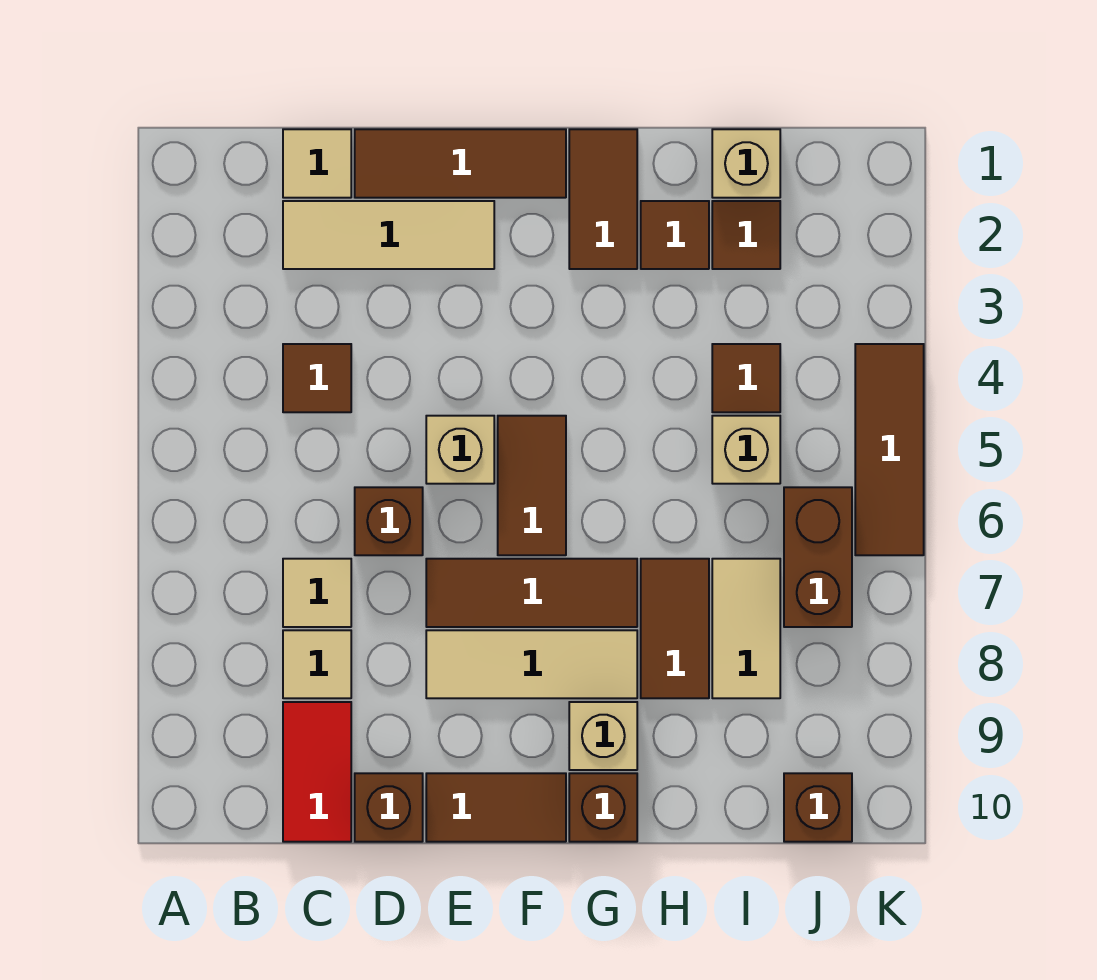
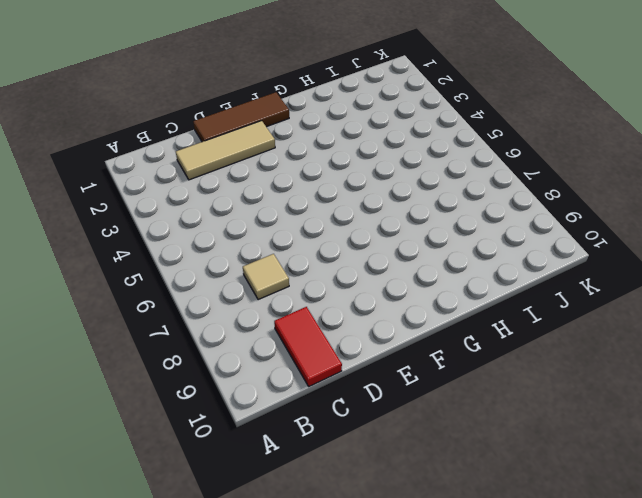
none -> tan tile C1 level 1
none -> brown tile C4 level 1
none -> tan tile C8 level 1

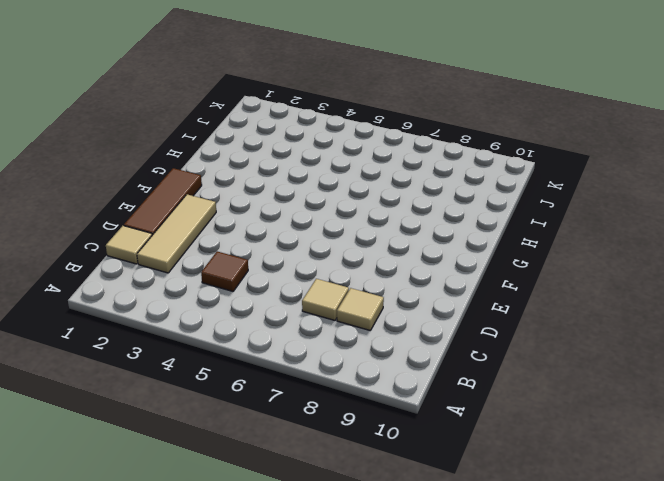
none -> red tile C9:C10 level 1
none -> brown brick D6 level 1
none -> brown brick D10 level 1

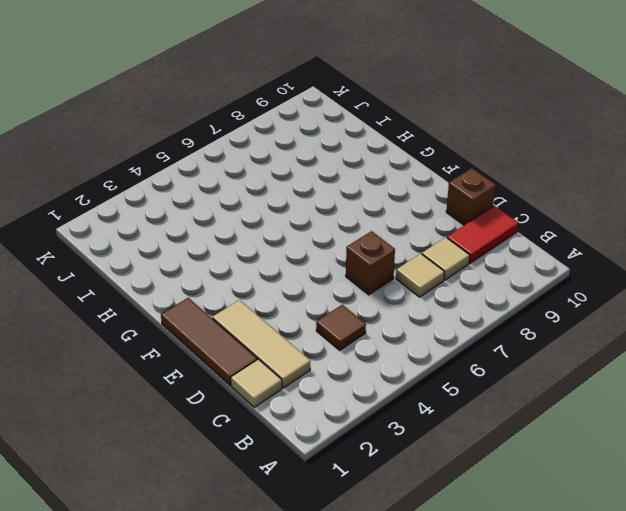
none -> tan brick E5 level 1
none -> brown tile E7:G7 level 1
none -> tan tile E8:G8 level 1

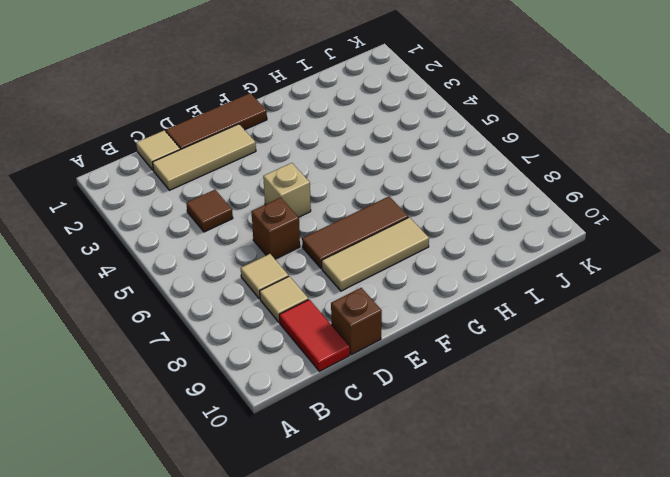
none -> brown tile E10:F10 level 1
none -> brown tile F5:F6 level 1
none -> brown tile G1:G2 level 1

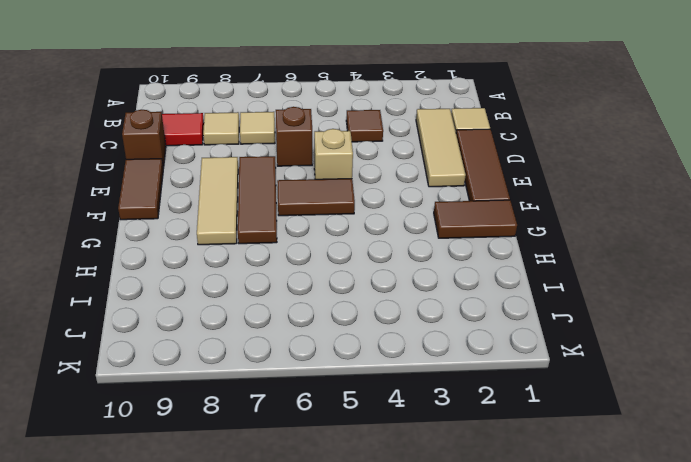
none -> tan brick G9 level 1
none -> brown brick G10 level 1
none -> brown tile H2 level 1

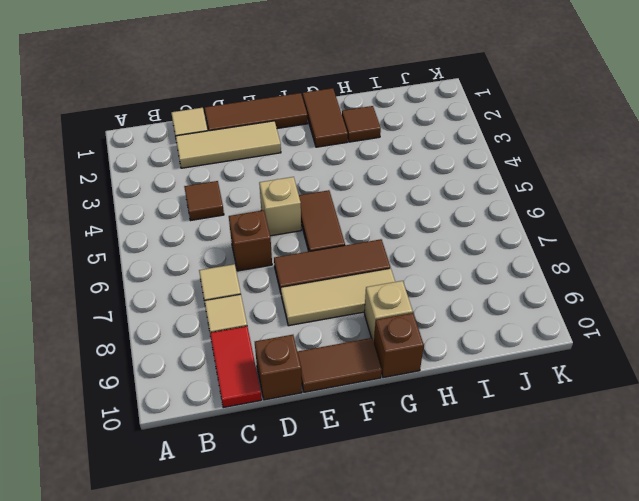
none -> brown tile H7:H8 level 1
none -> tan brick I1 level 1
none -> brown tile I2 level 1

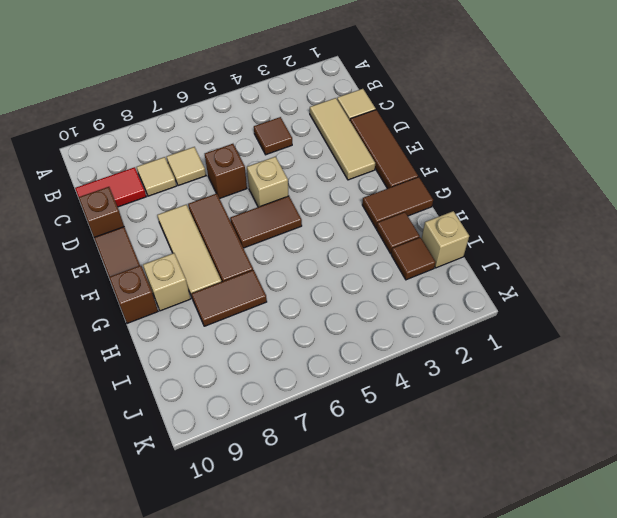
none -> brown tile I4 level 1
none -> tan brick I5 level 1
none -> tan tile I7:I8 level 1

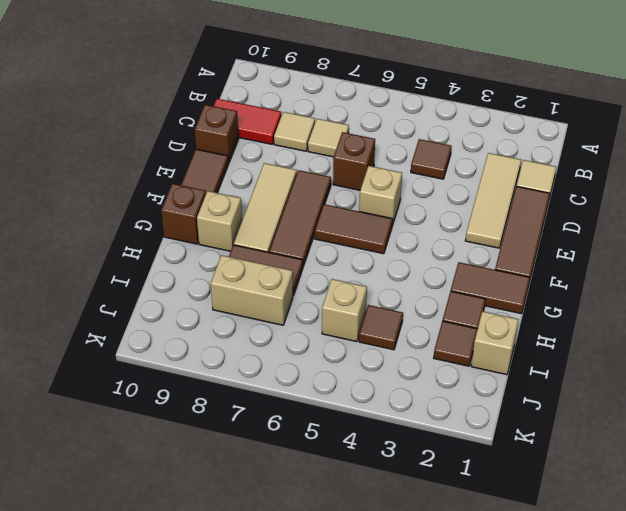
tan brick I7:I8 level 1 -> tan tile I7:I8 level 1
none -> brown brick J6:J7 level 1
none -> brown brick J10 level 1
none -> brown tile K4:K6 level 1

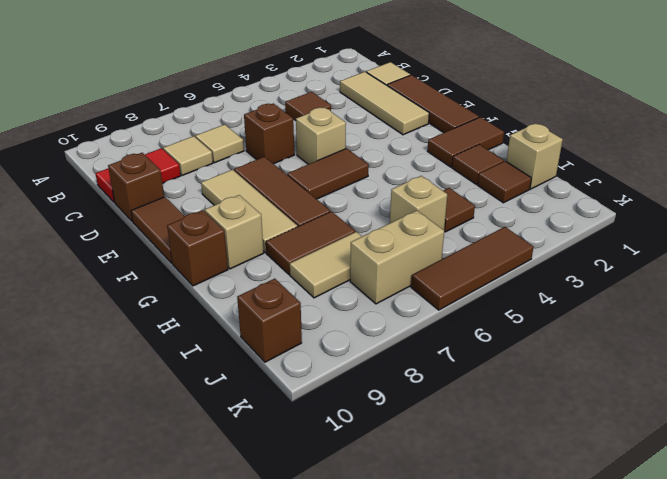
tan brick J6:J7 level 1 -> brown brick J6:J7 level 1

